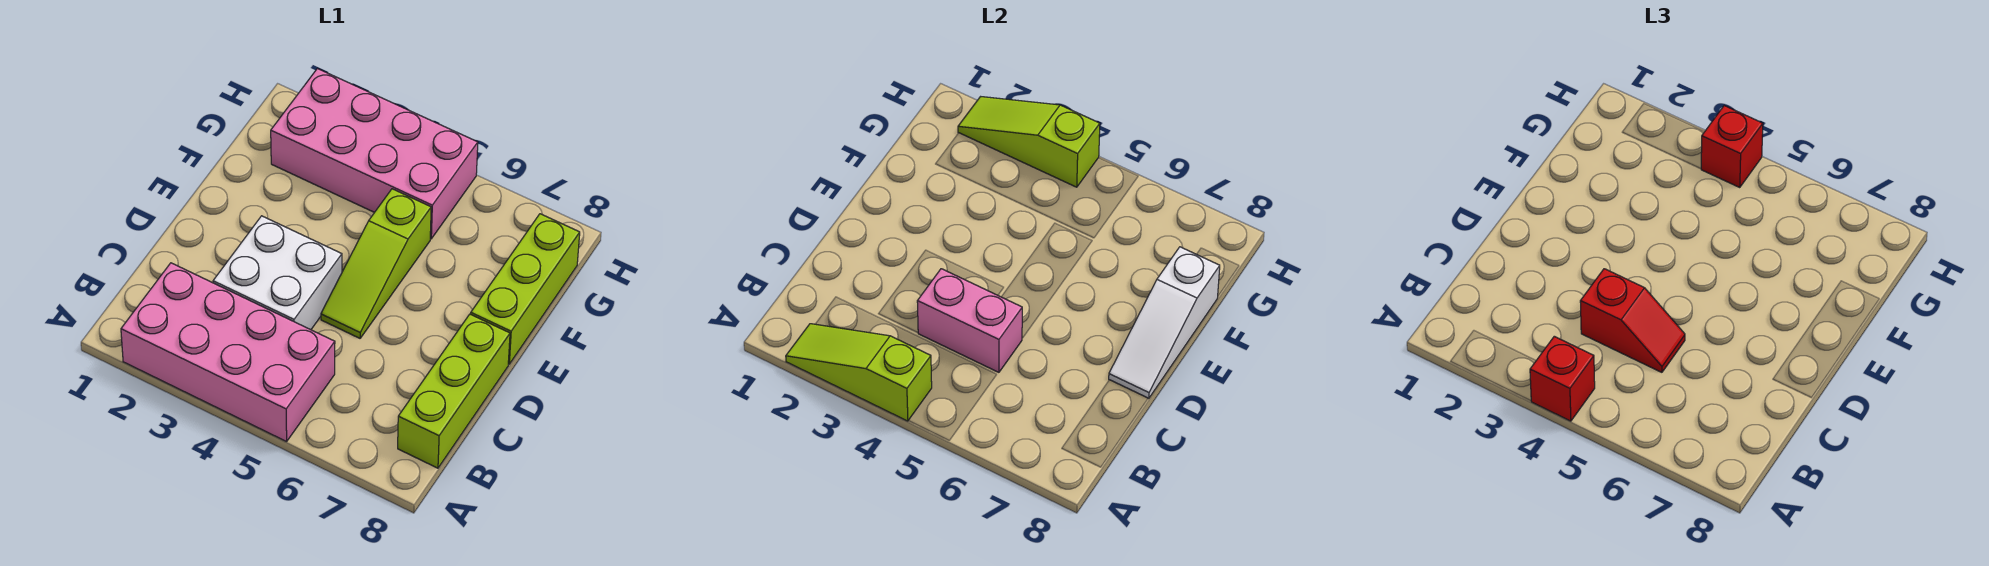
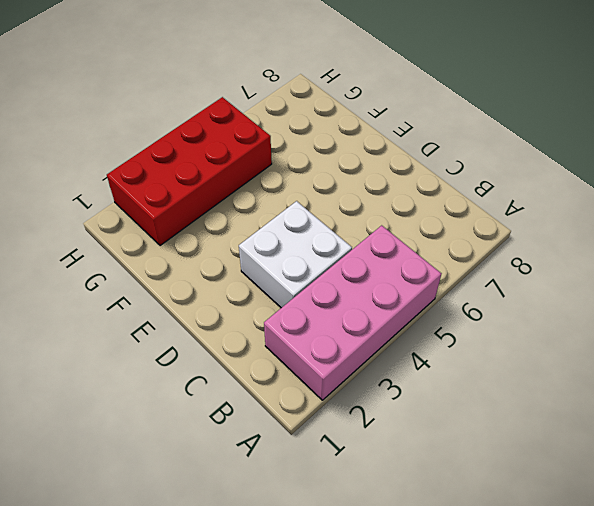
red brick G2:H5 level 1 -> pink brick G2:H5 level 1
none -> lime brick B8:D8 level 1
none -> lime slope D5:F5 level 1 top F
none -> lime brick E8:G8 level 1

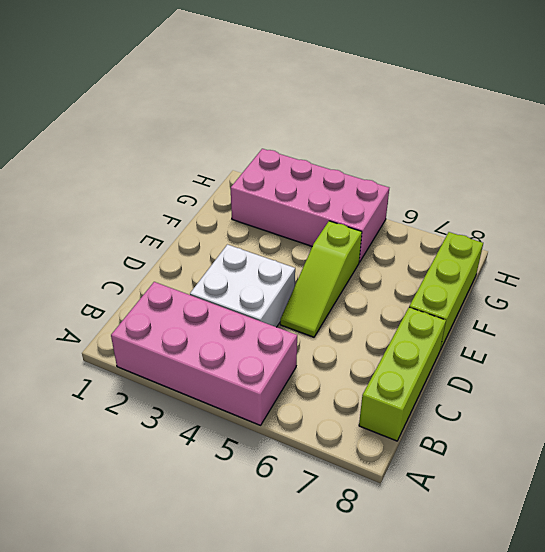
none -> lime slope A2:A4 level 2 top 4
none -> pink brick C4:C5 level 2
none -> white slope D8:F8 level 2 top F

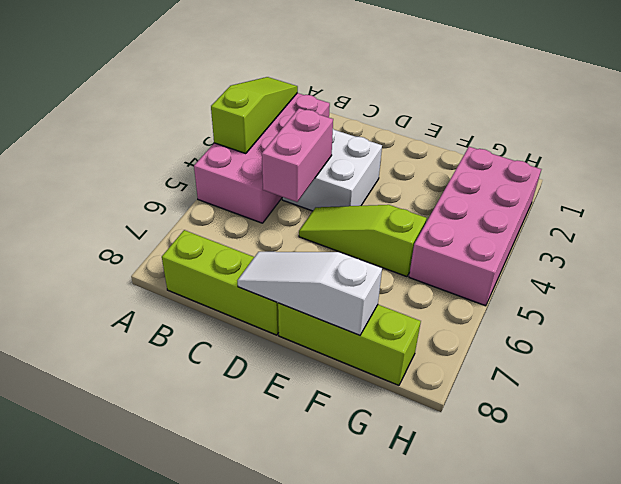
none -> lime slope H2:H4 level 2 top 4
none -> red brick A4 level 3
none -> red slope C4:C5 level 3 top 4

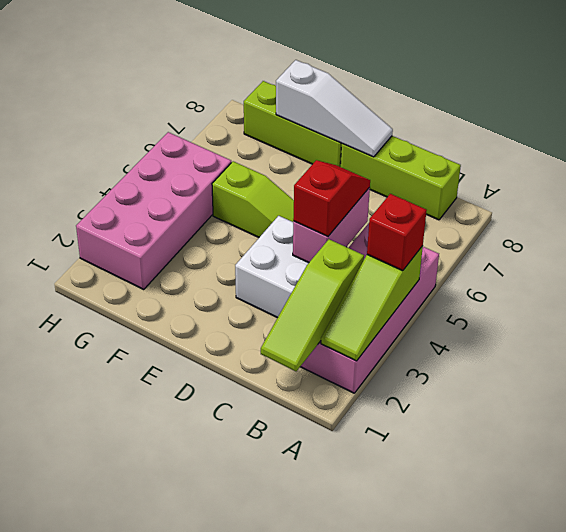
lime slope B1:B3 level 2 top 3 -> lime slope H2:H4 level 2 top 4
none -> red brick H4 level 3

